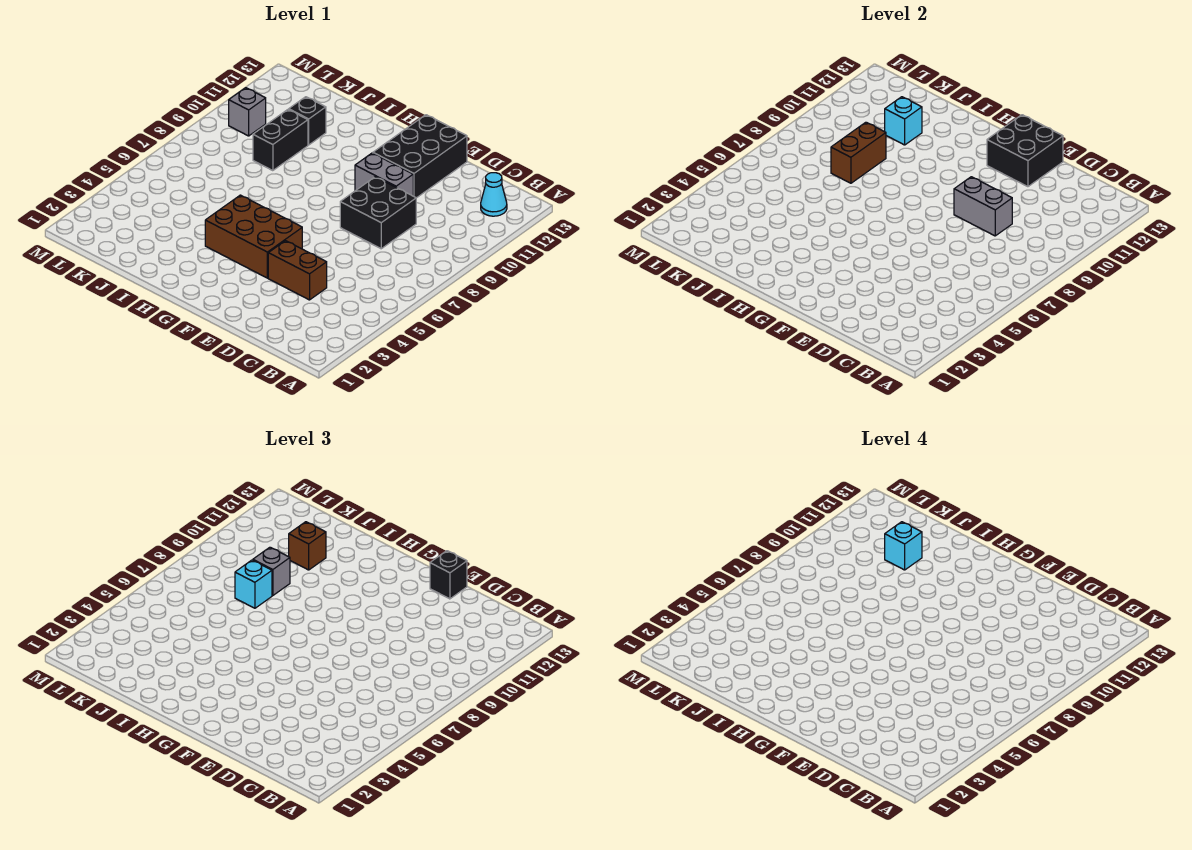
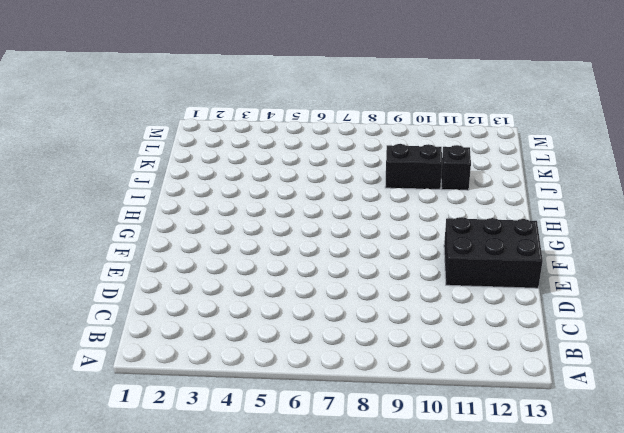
none -> cyan cone B12 level 1
none -> brown brick D4:E4 level 1
none -> black brick D8:E9 level 1

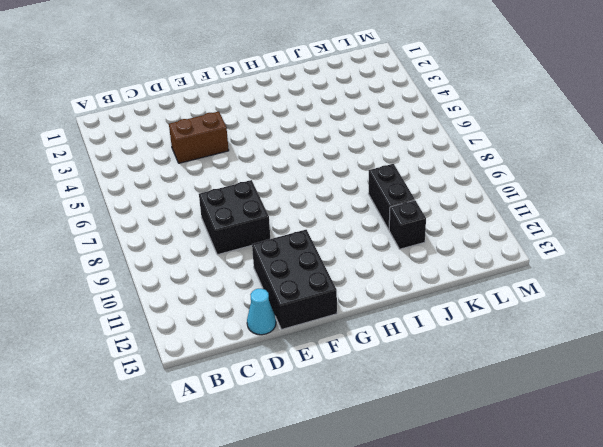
cyan cone D13 level 1 -> cyan cone B12 level 1
none -> grey brick E10:F10 level 1
none -> brown brick F4:H5 level 1
none -> grey brick L10 level 1

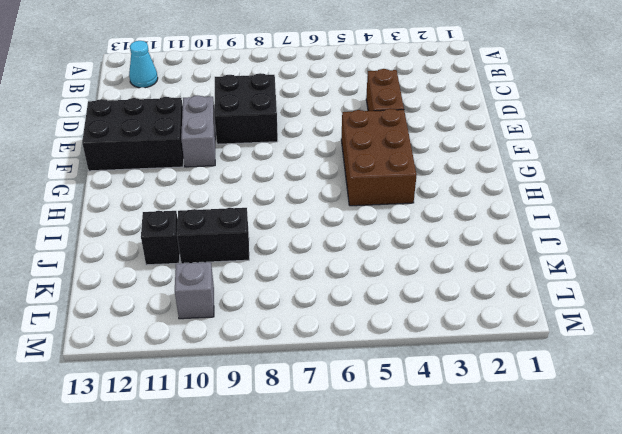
none -> grey brick D9:E9 level 2
none -> black brick E12:F13 level 2
none -> brown brick J8:J9 level 2

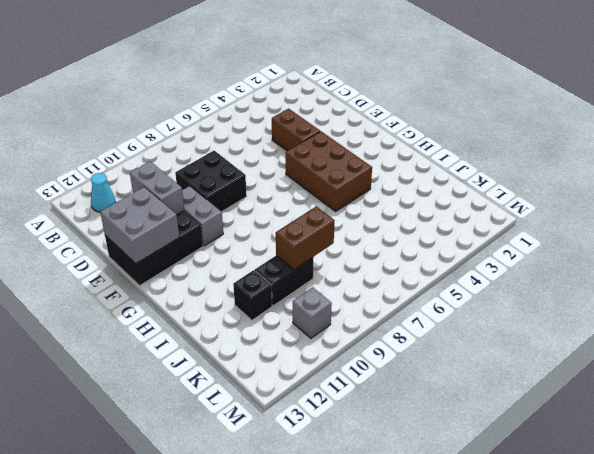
grey brick D11:E11 level 2 -> grey brick D9:E9 level 2
grey brick E12:F13 level 2 -> black brick E12:F13 level 2
none -> cyan brick J11 level 2
none -> black brick E13 level 3
none -> cyan brick J8 level 3

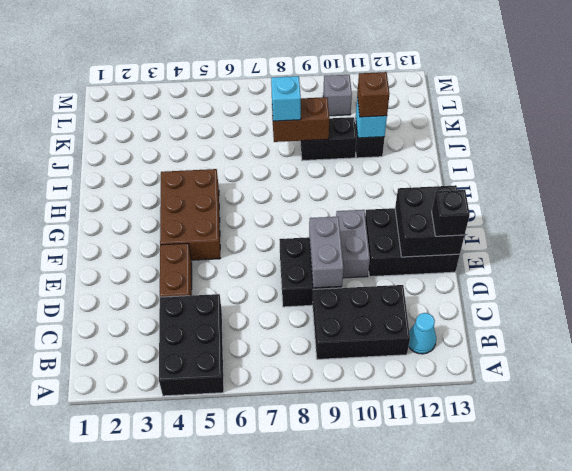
black brick A4:C5 level 1 -> none
black brick B9:C11 level 1 -> none
none -> grey brick J9 level 3
none -> cyan brick J11 level 4

